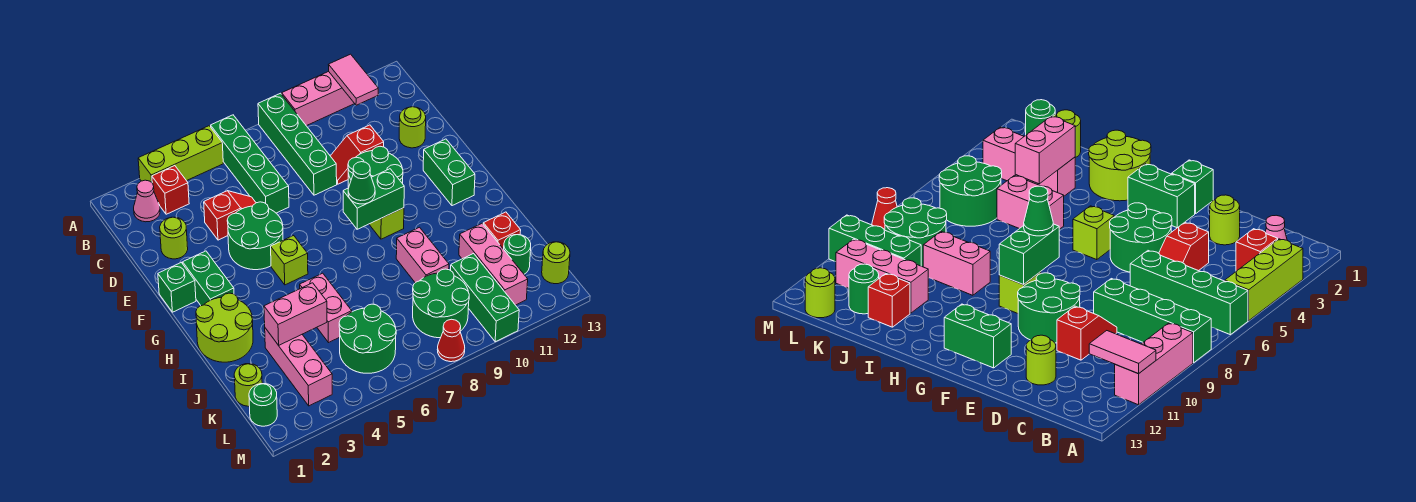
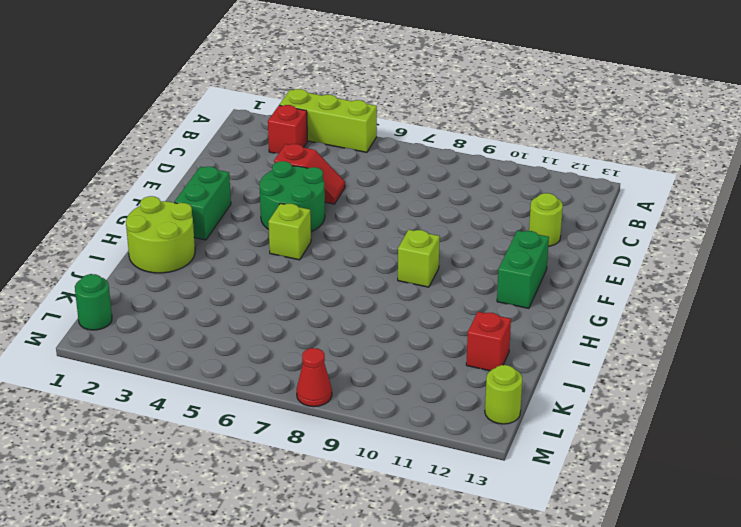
none -> green brick A6:D6 level 1
none -> green brick A8:D8 level 1
none -> pink brick A9:A11 level 1
none -> pink cone B2 level 1

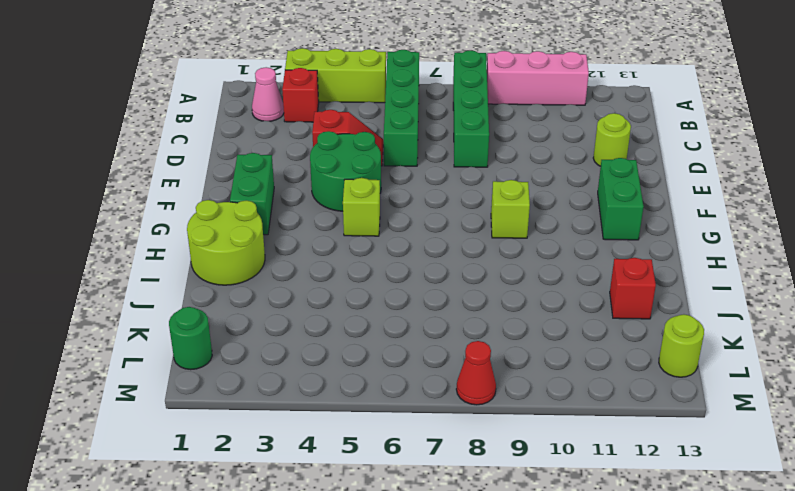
none -> lime round brick D2 level 1
none -> red slope D9:D10 level 1 top 10
none -> green round brick E9:F10 level 1
none -> green brick F1 level 1

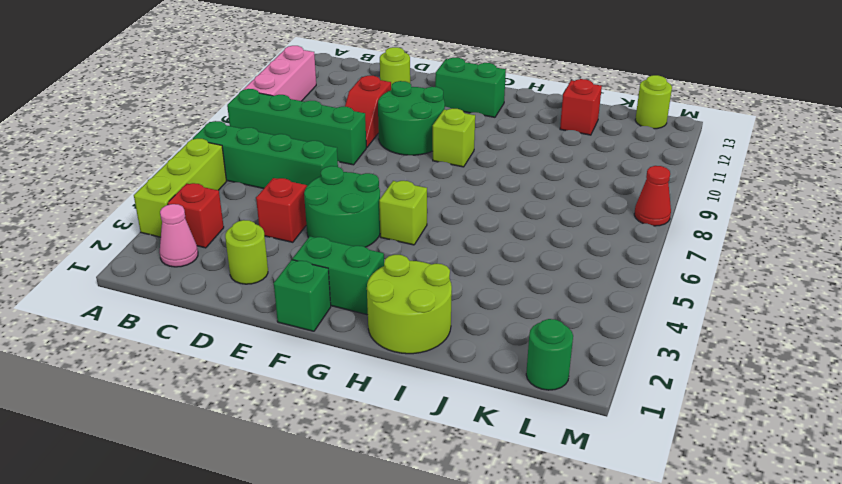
none -> pink brick I5:J5 level 1
none -> pink brick I9:J9 level 1
none -> pink brick J3:L3 level 1
none -> pink brick J11:L11 level 1

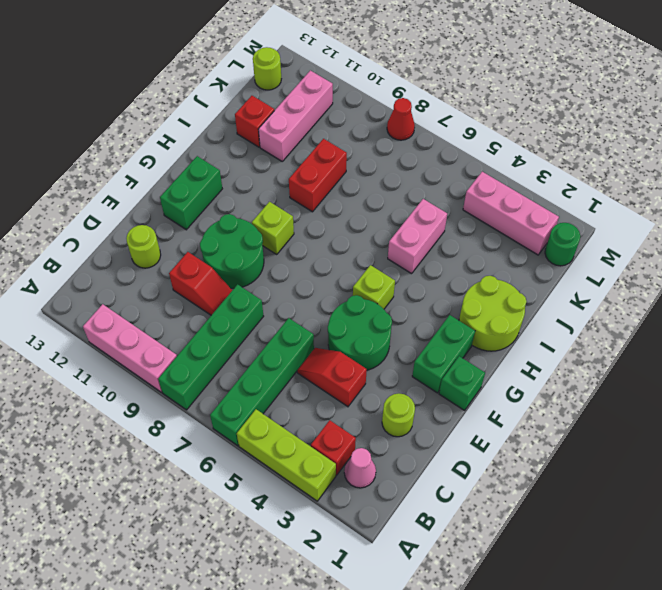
red brick I9:J9 level 1 -> pink brick I9:J9 level 1
pink brick L2:L4 level 1 -> pink brick J3:L3 level 1
none -> lime round brick K1 level 1
none -> green round brick K5:L6 level 1
none -> green round brick K8:L9 level 1
none -> green brick K10:M10 level 1

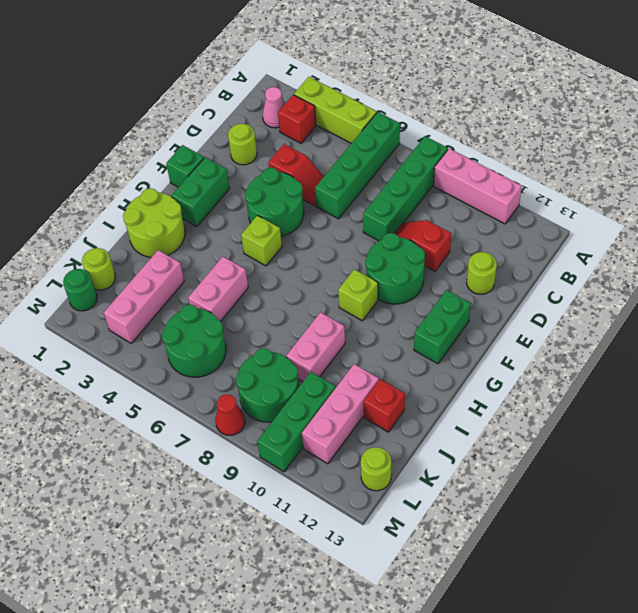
none -> green round brick K12 level 1
none -> pink tile A11:B11 level 2
none -> green brick G8:G9 level 2
none -> pink brick J3:J4 level 2

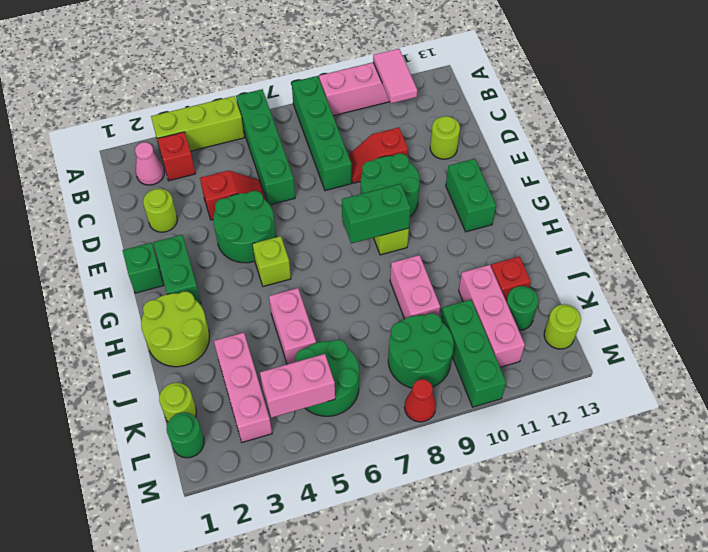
pink brick L4:L5 level 2 -> pink brick J3:J4 level 2
none -> green cone G8 level 3

